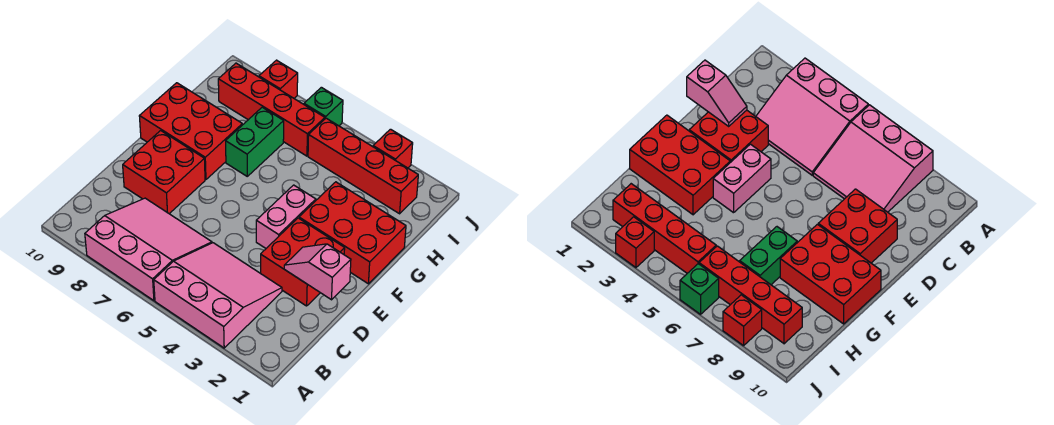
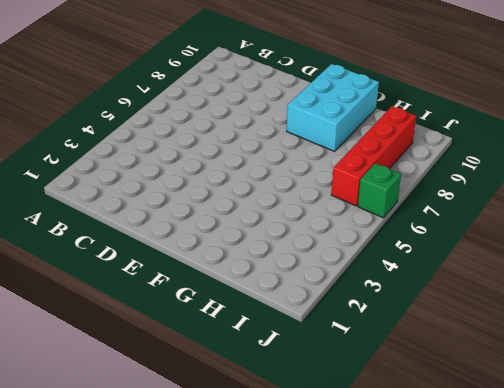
cyan brick F8:G10 level 1 -> red brick F8:G10 level 1
none -> pink slope A3:C5 level 1 top A
none -> pink slope A6:C8 level 1 top A
none -> red brick D2:E3 level 1

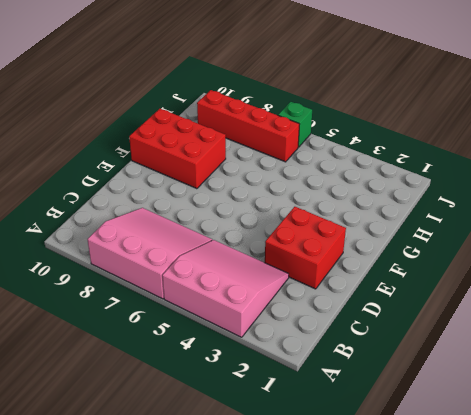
none -> red brick D8:E9 level 1
none -> pink brick E4:F4 level 1
none -> red brick F1:G3 level 1

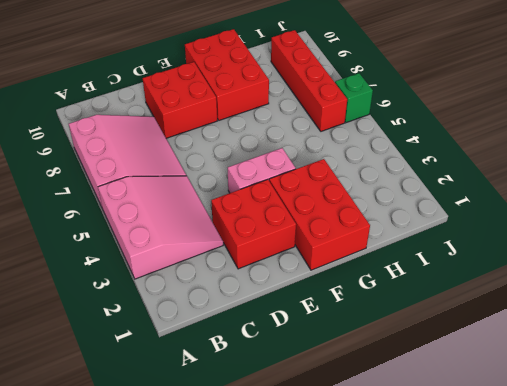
none -> green brick G7:H7 level 1
none -> red brick I2:I5 level 1
none -> red brick J3 level 1

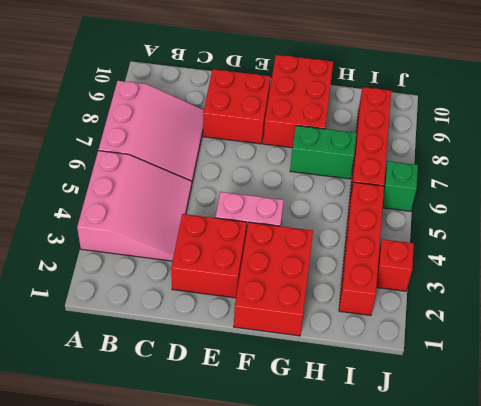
none -> red brick J8 level 1
none -> pink slope D1:D2 level 2 top 1

